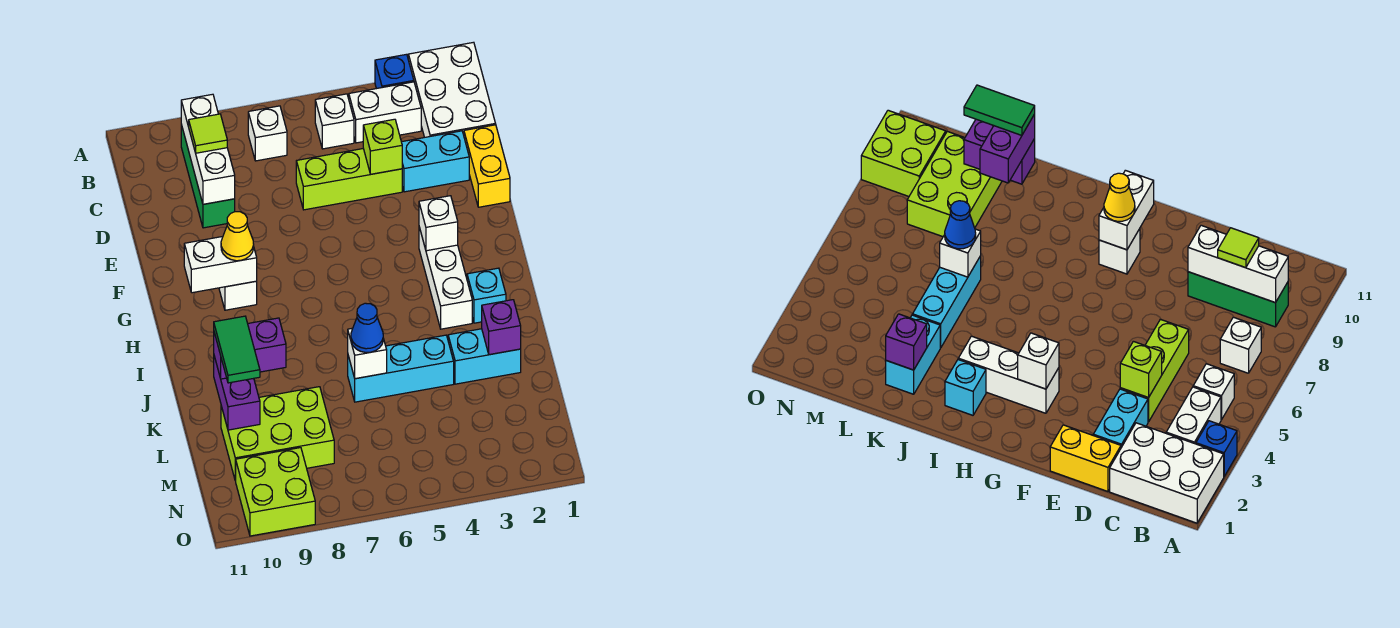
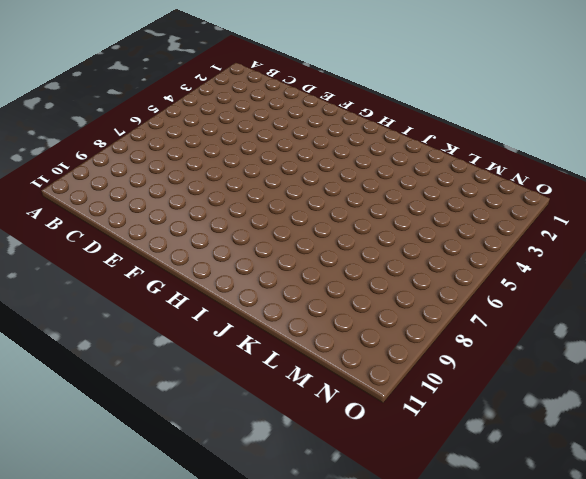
none -> white brick A1:C2 level 1
none -> blue brick A3 level 1
none -> white brick B3:B4 level 1

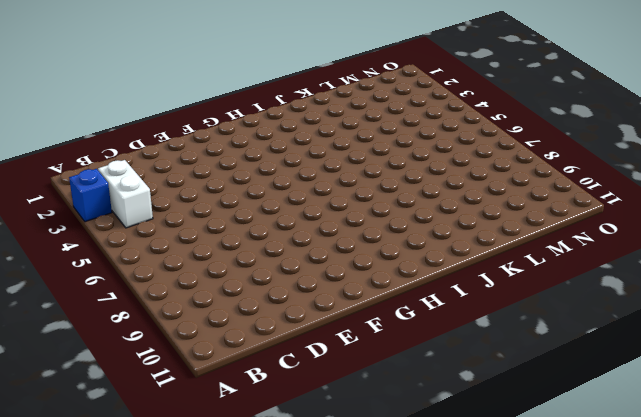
none -> white brick A1:C2 level 1
none -> white brick B5 level 1
none -> white brick B7 level 1

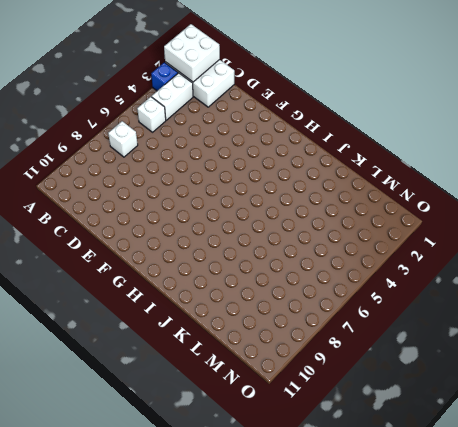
white brick A1:B2 level 2 -> none
none -> green brick B9:D9 level 1
none -> yellow brick D1:E1 level 1
none -> cyan brick D2:D3 level 1

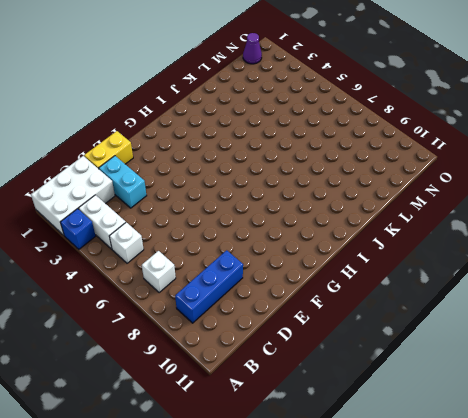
blue brick B9:D9 level 1 -> green brick B9:D9 level 1
purple cone N1 level 1 -> none
none -> lime brick D4:D6 level 1
none -> white brick G3:I3 level 1
none -> white brick G9 level 1

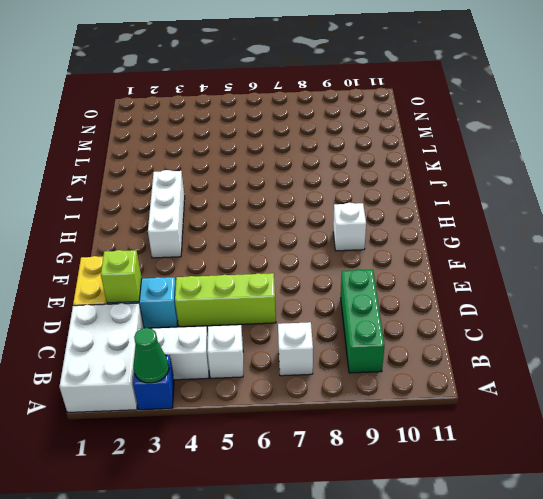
green cone A3 level 2 -> none
lime brick D2 level 2 -> lime brick D4 level 2
none -> cyan brick I2 level 1
none -> cyan brick K2:K3 level 1
none -> cyan brick K4:K6 level 1

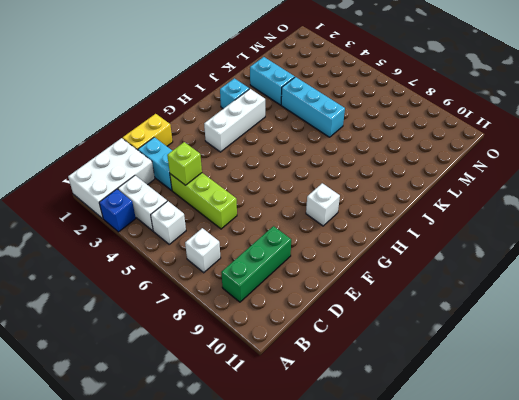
none -> lime brick L8:M10 level 1
none -> lime brick N9:O10 level 1
none -> white brick B9:D9 level 2

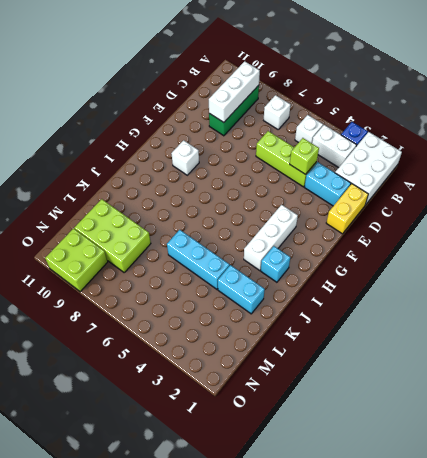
none -> white brick G3 level 2
none -> white brick G9:G10 level 2
none -> purple brick K2 level 2

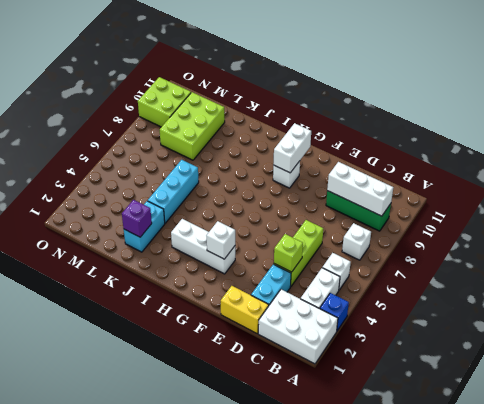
none -> cyan brick I2 level 1
none -> white brick K6 level 2
none -> purple brick K10:L10 level 2

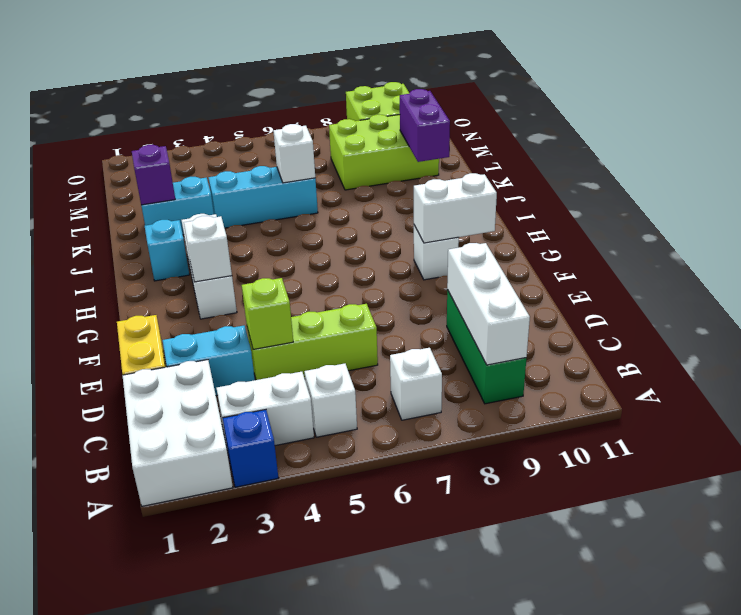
none -> lime tile C9 level 3
none -> yellow cone G9 level 3
none -> blue cone K6 level 3

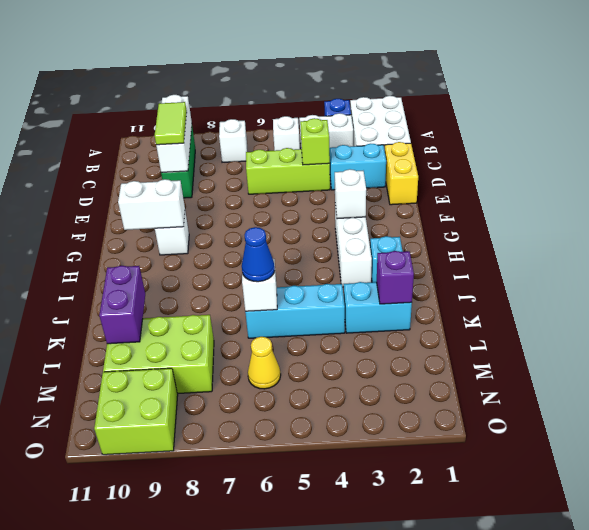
lime tile C9:D9 level 3 -> lime tile C9 level 3
yellow cone M6 level 1 -> yellow cone G9 level 3
none -> purple brick K9:K10 level 3
none -> green tile K10:L10 level 4

